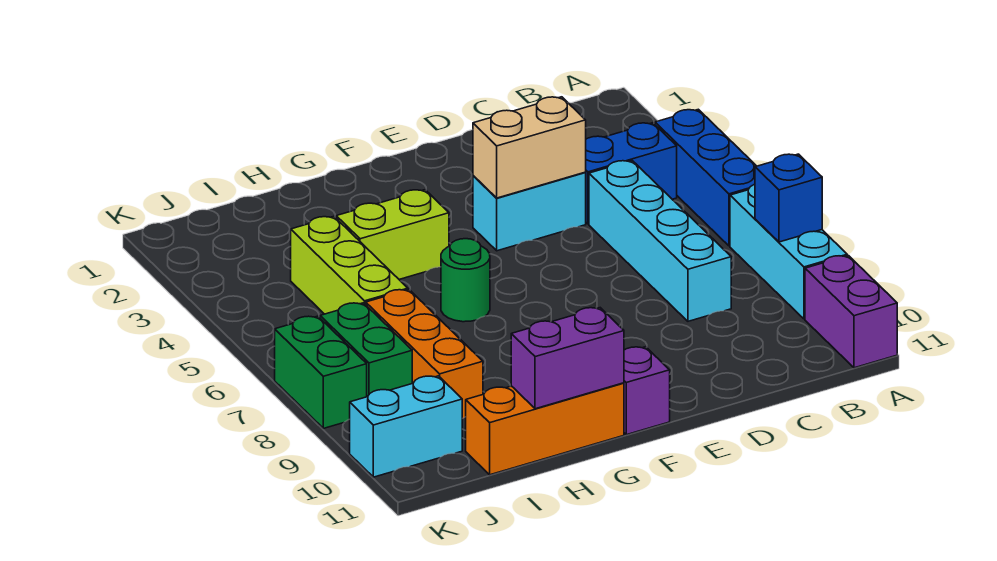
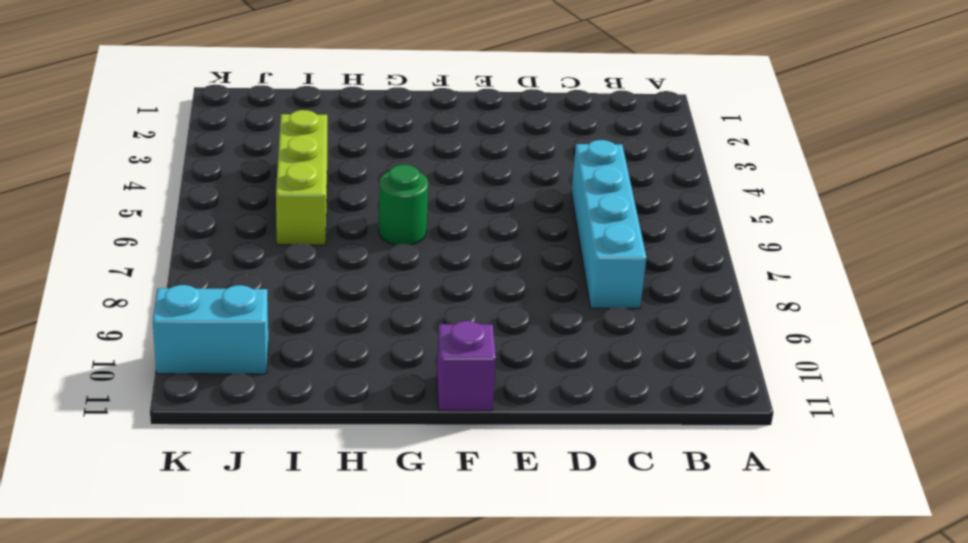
none -> blue brick A4:A6 level 1
none -> cyan brick A7:A9 level 1
none -> purple brick A10:A11 level 1

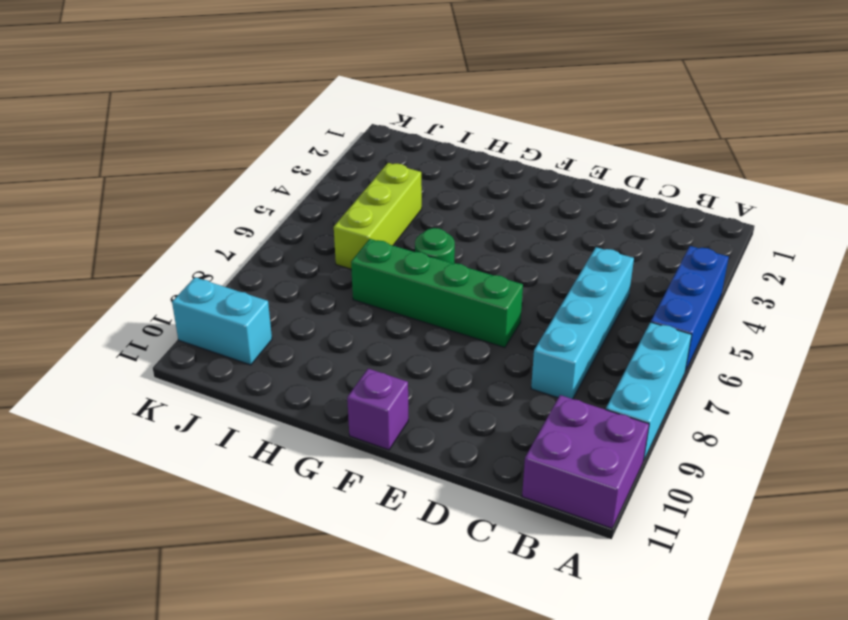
purple brick A10:B11 level 1 -> purple brick A10:A11 level 1
green brick E7:H7 level 1 -> none
none -> blue brick B4:C4 level 1
none -> cyan brick D4:E4 level 1
none -> lime brick G4:H4 level 1

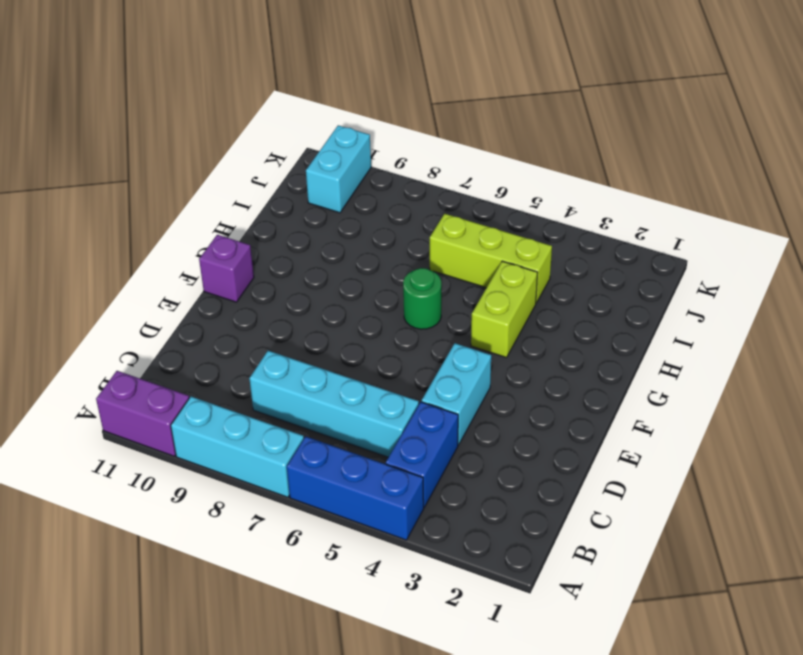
none -> orange brick G11:I11 level 1
none -> orange brick I7:I9 level 1
none -> green brick J7:J8 level 1

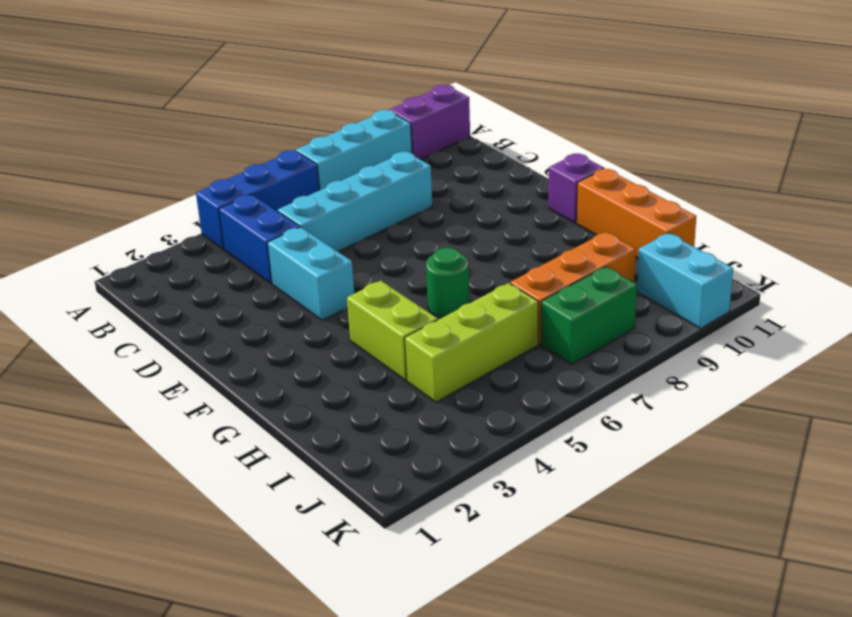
none -> green brick K7:K8 level 1
none -> blue brick A8 level 2
none -> tan brick D4:E4 level 2

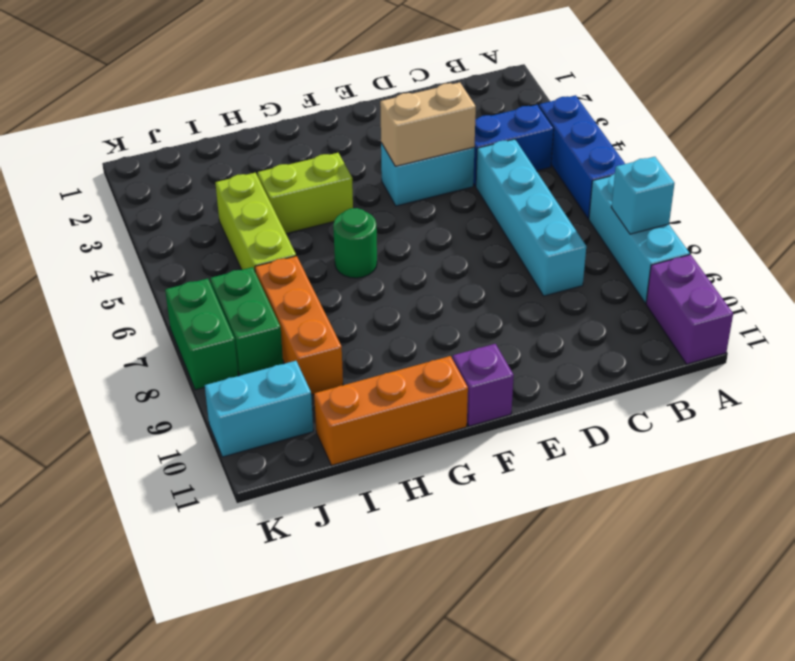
cyan brick A8 level 2 -> blue brick A8 level 2
none -> purple brick G11:H11 level 2

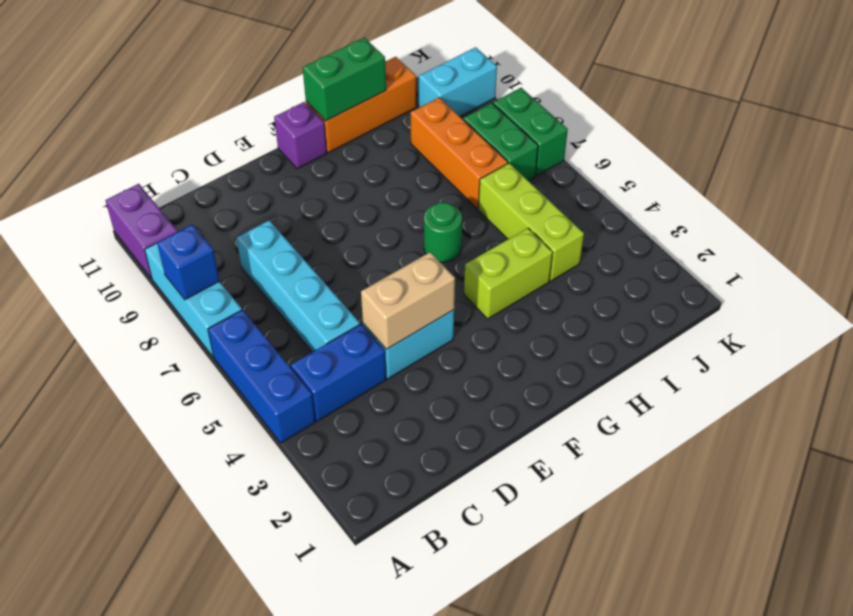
green brick G11:H11 level 2 -> purple brick G11:H11 level 2

